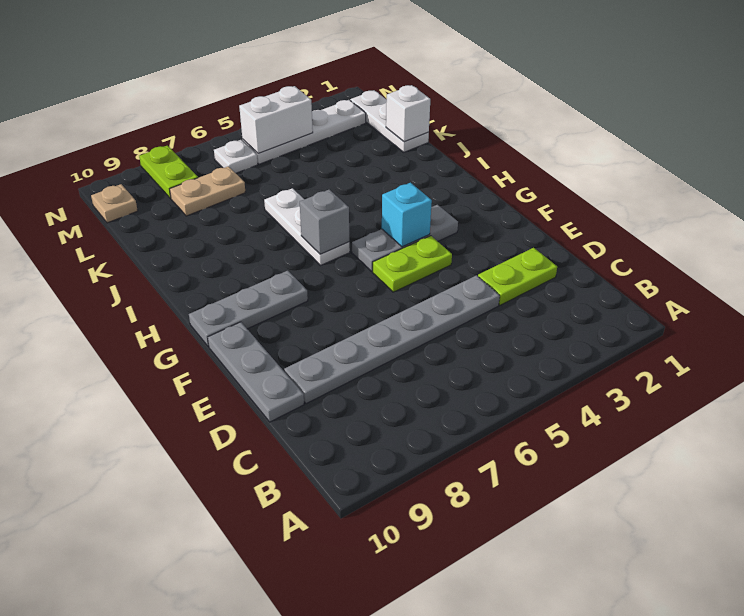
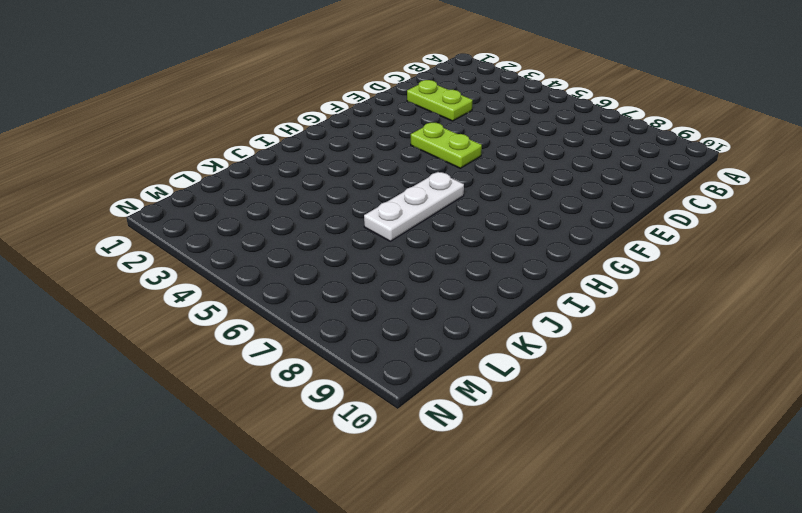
none -> grey plate D4:D9 level 1
none -> grey plate D10:F10 level 1
none -> grey plate G3:G5 level 1

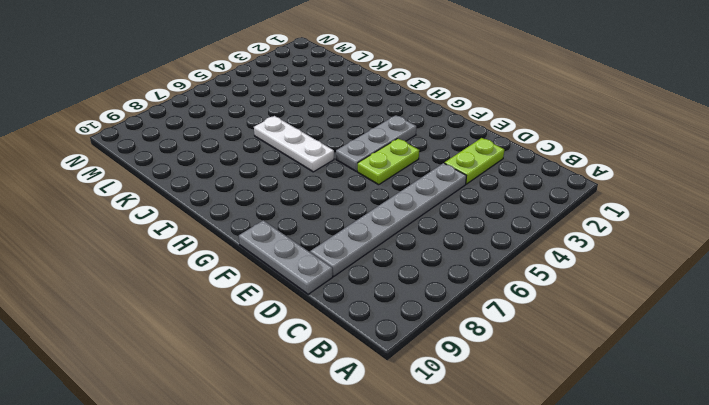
none -> grey plate G8:G10 level 1
none -> white plate K1:M1 level 1
none -> tan plate L7:L8 level 1

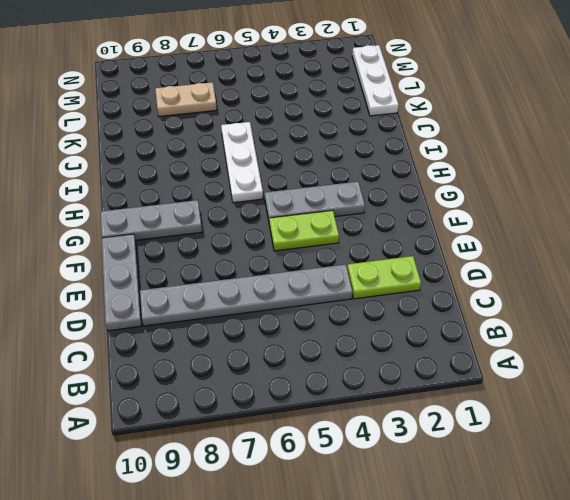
none -> white plate M2:M5 level 1
none -> white plate M6 level 1
none -> lime plate M8:N8 level 1

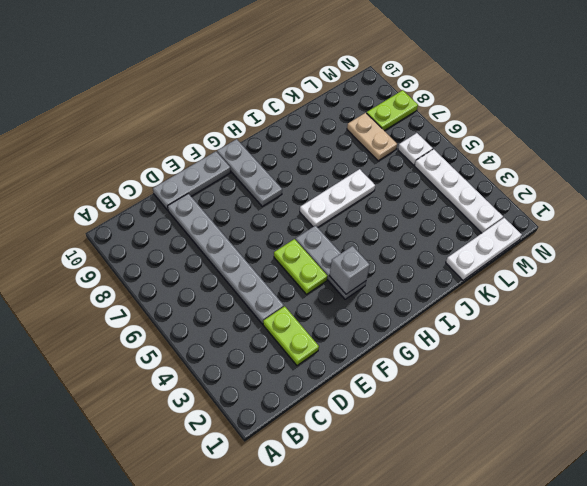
grey brick G3 level 2 -> grey brick H6 level 2
none -> tan plate M10 level 1
none -> cyan brick G4 level 2
none -> white brick K1 level 2

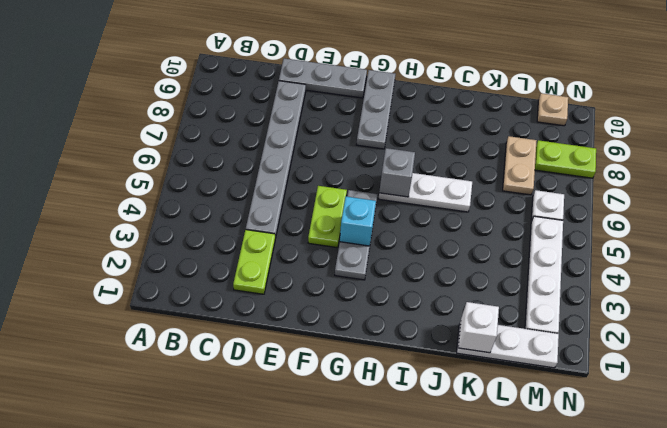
none -> white brick M4:M5 level 2

